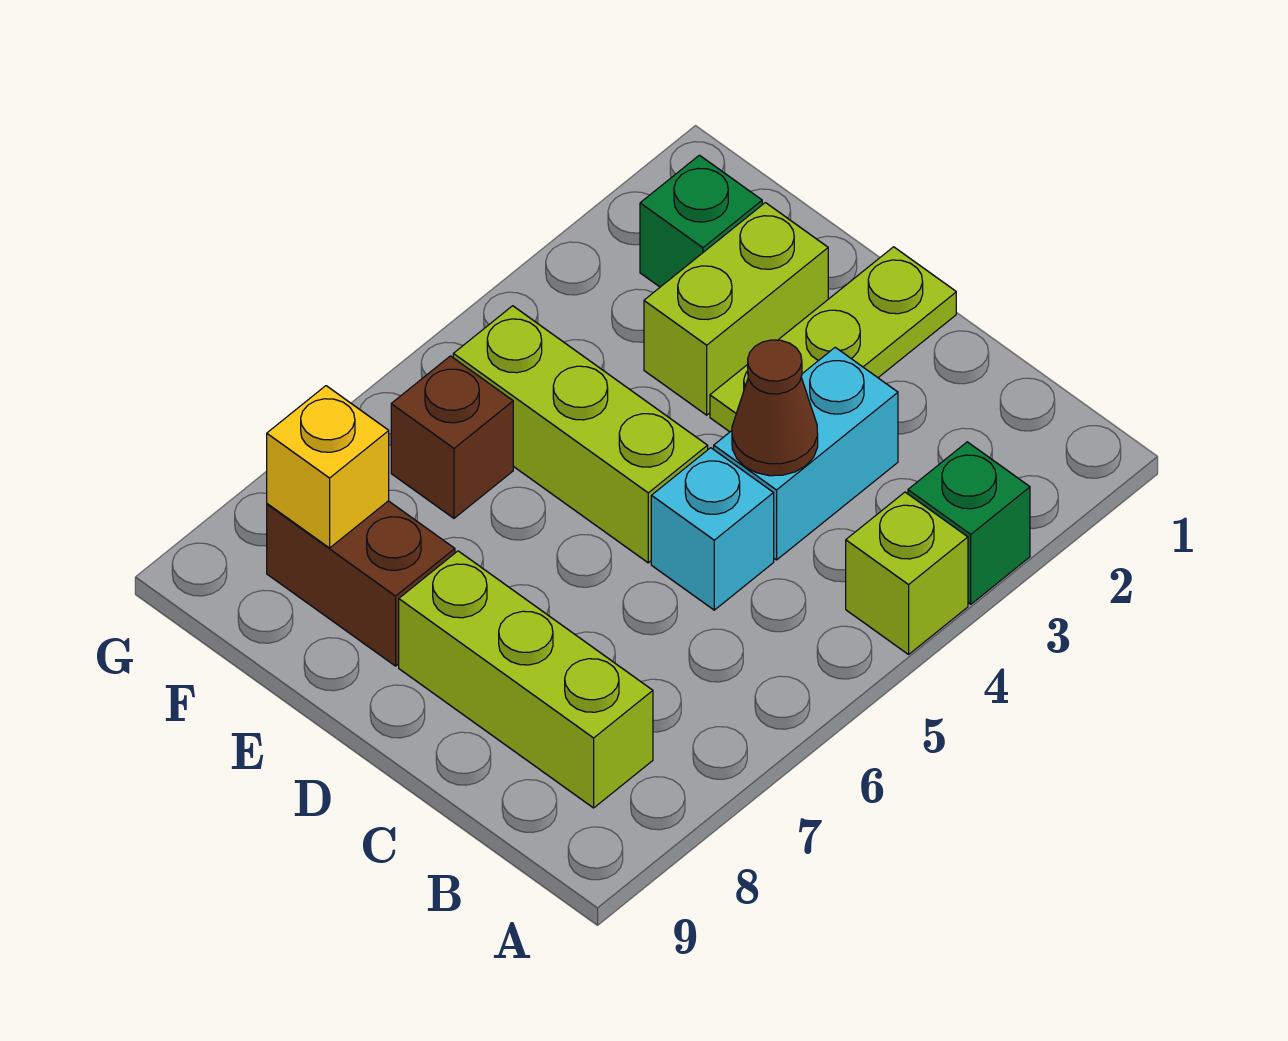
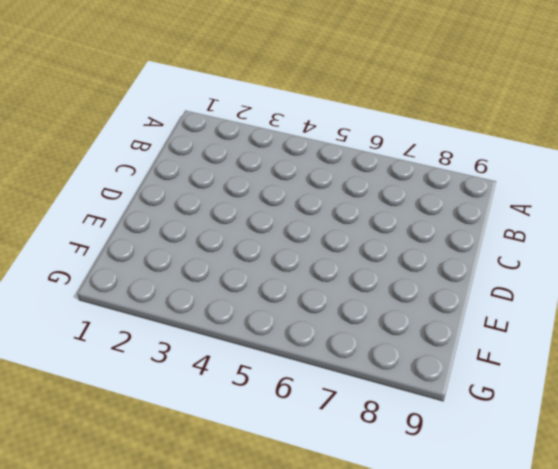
none -> green brick A3 level 1
none -> lime brick A4 level 1
none -> lime brick B8:D8 level 1

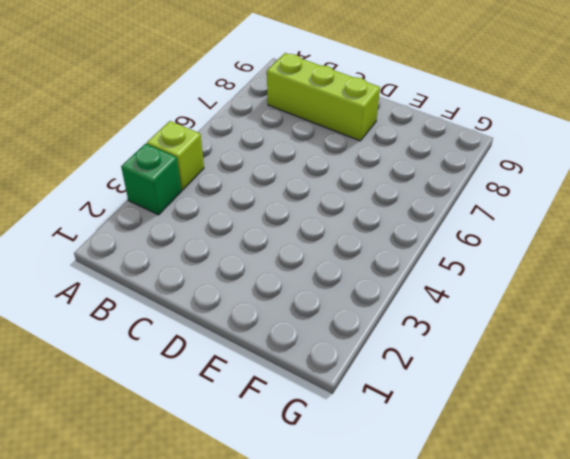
none -> cyan brick C3:C4 level 1
none -> cyan brick C5 level 1
none -> lime plate D1:D3 level 1

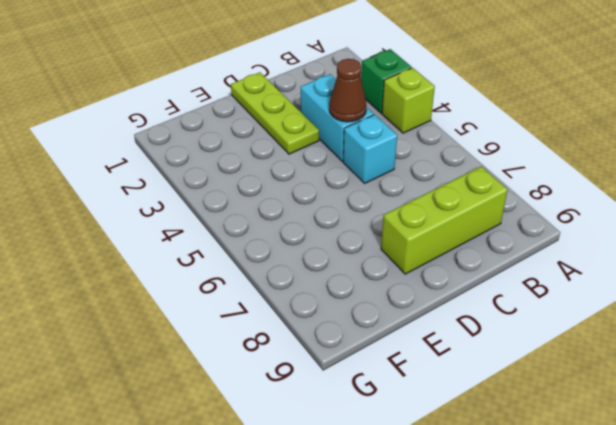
none -> lime brick D5:F5 level 1
none -> lime brick E2:E3 level 1
none -> brown brick E8:F8 level 1

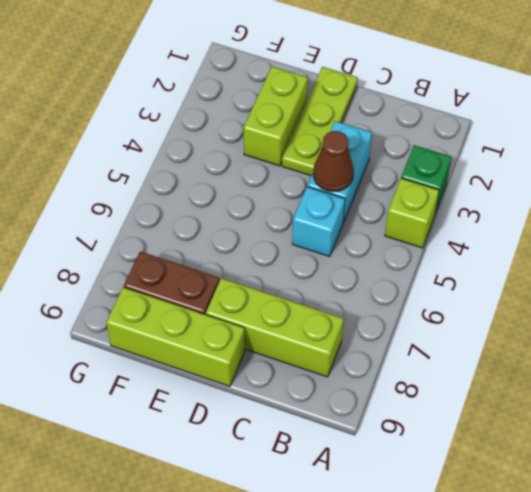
lime brick D9:F9 level 1 -> lime brick D5:F5 level 1
none -> green brick F2 level 1
none -> brown brick F6 level 1
none -> yellow brick F8 level 2

